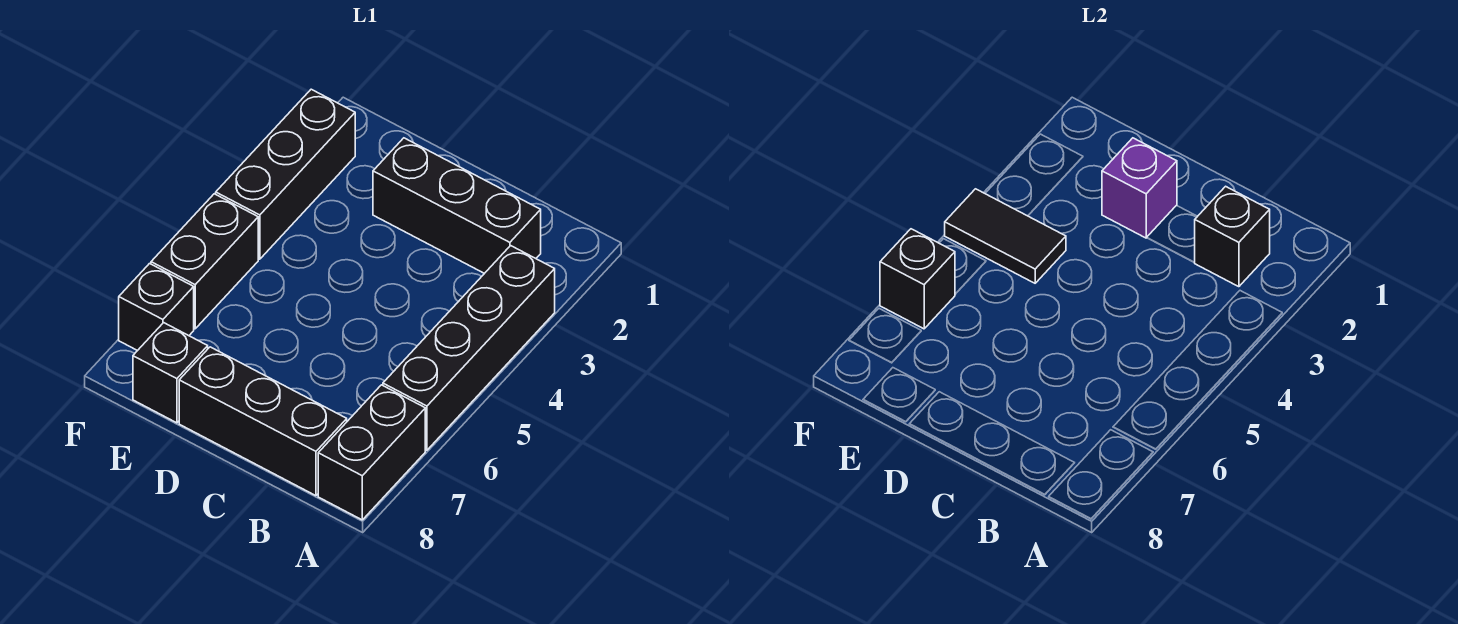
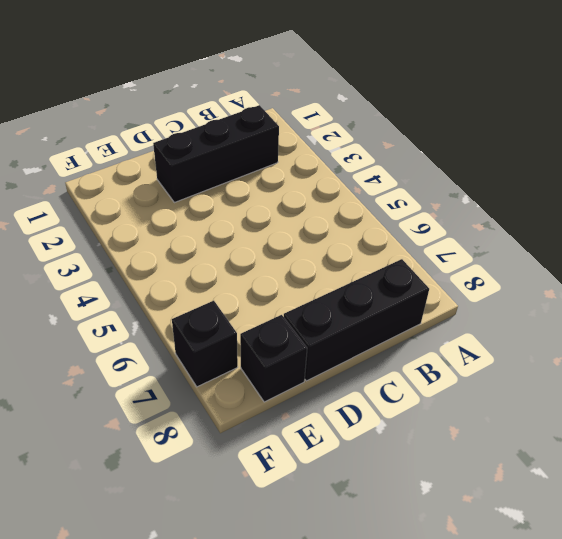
none -> black brick A3:A6 level 1
none -> black brick A7:A8 level 1
none -> black brick F2:F4 level 1

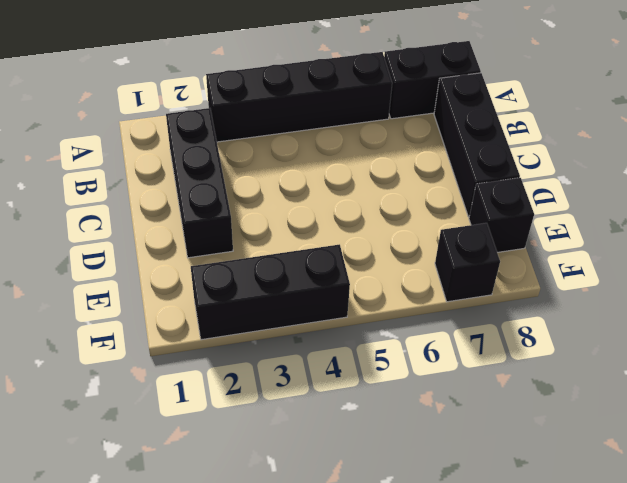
none -> black brick F5:F6 level 1
none -> black brick B2 level 2
none -> purple brick D2 level 2

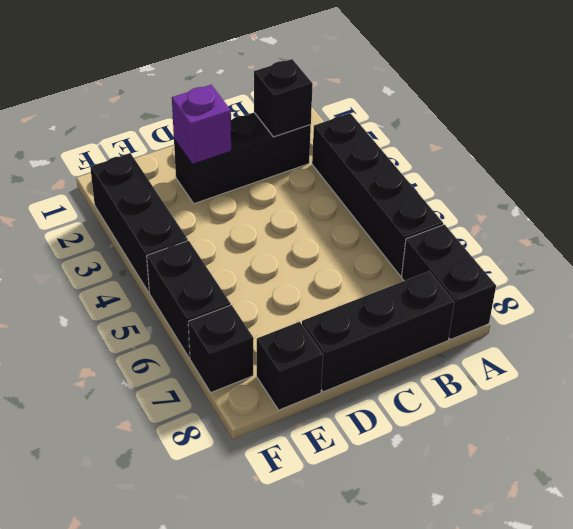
none -> black tile E4:F4 level 2
none -> black brick F6 level 2

